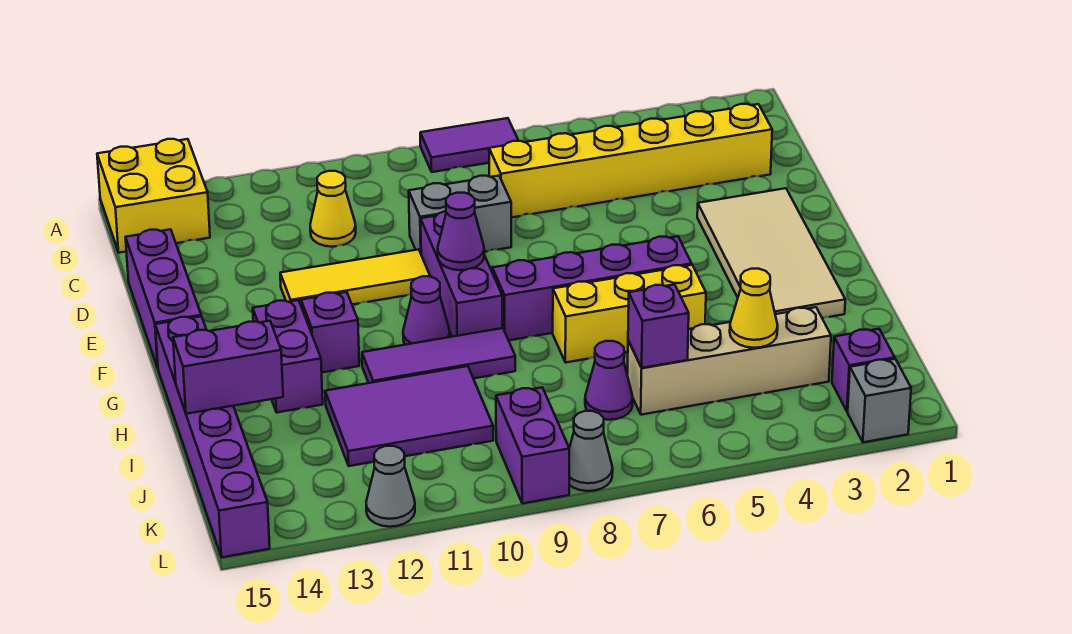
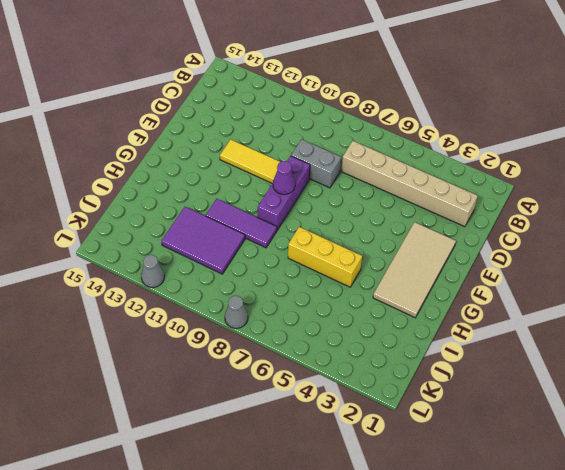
tan brick C2:C7 level 1 -> yellow brick C2:C7 level 1
none -> purple tile A7:A8 level 1
none -> yellow brick A14:B15 level 1
none -> yellow cone C11 level 1

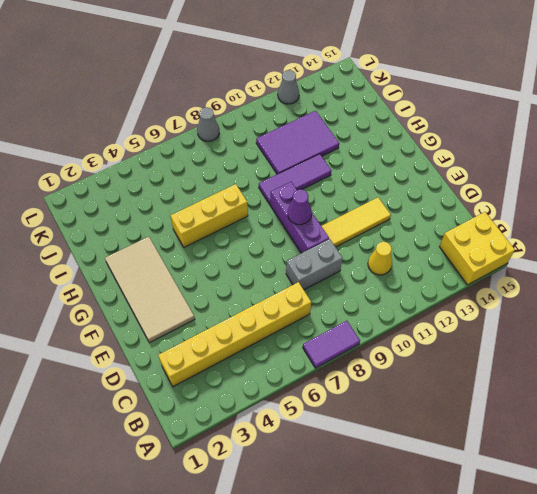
none -> purple brick D15:F15 level 1
none -> purple brick G5:G8 level 1
none -> purple cone G10 level 1

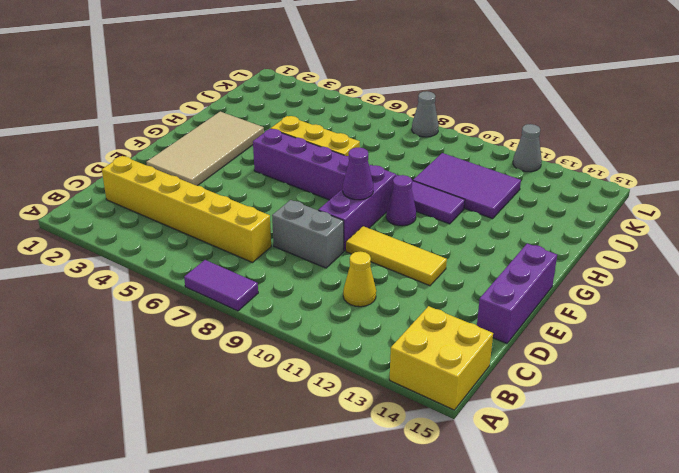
none -> purple brick G12 level 1
none -> purple brick G13:H13 level 1
none -> purple brick G15:L15 level 1

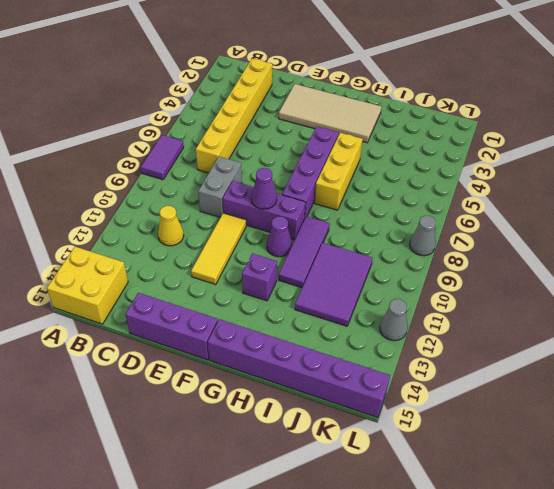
none -> purple brick G13:H13 level 1
none -> tan brick J3:J6 level 1
none -> purple cone J7 level 1

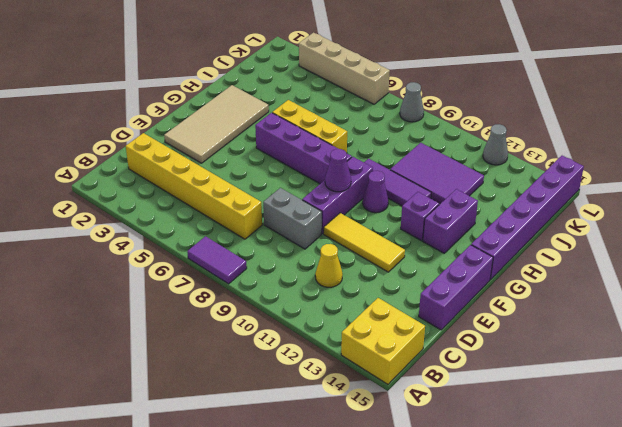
tan brick L3:L6 level 1 -> tan brick J3:J6 level 1
none -> purple cone J7 level 1
none -> purple brick K2 level 1
none -> purple brick K9:L9 level 1

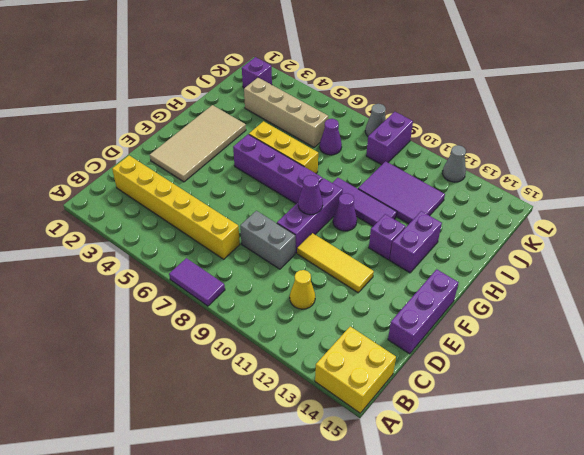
none -> purple brick G15:L15 level 1
none -> grey brick L2 level 1
none -> purple brick I14:I15 level 2

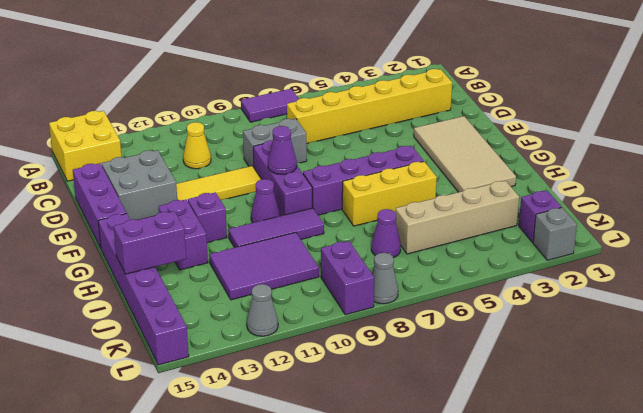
grey brick D13:E14 level 1 -> none
none -> yellow cone J4 level 2
none -> purple brick J6 level 2

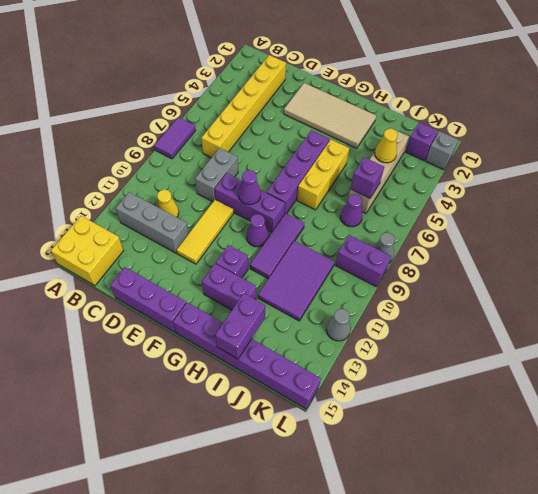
grey brick B12:D12 level 1 -> none

